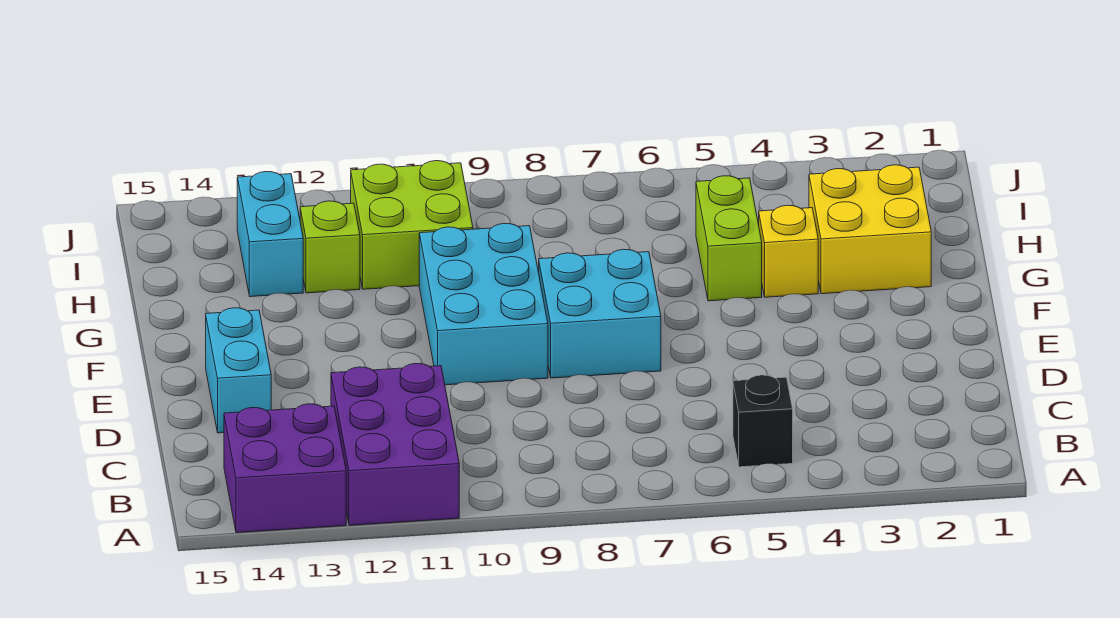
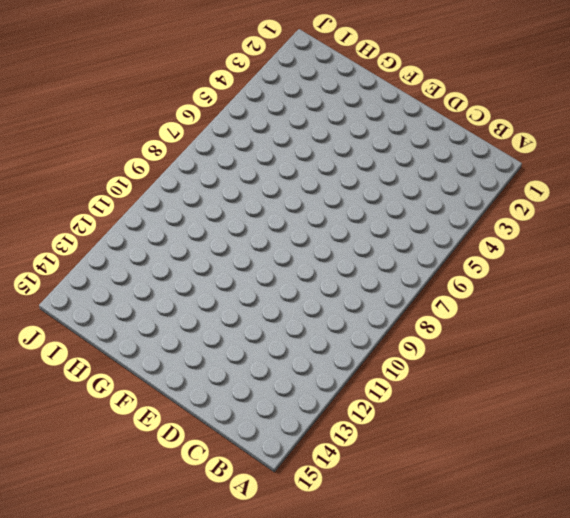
none -> purple brick A11:C12 level 1
none -> purple brick A13:B14 level 1
none -> black brick B5 level 1

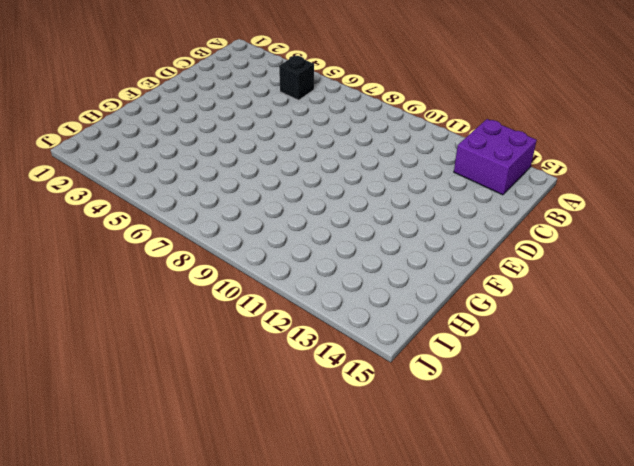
none -> purple brick A11:C12 level 1
none -> cyan brick D14:E14 level 1
none -> cyan brick E7:F8 level 1

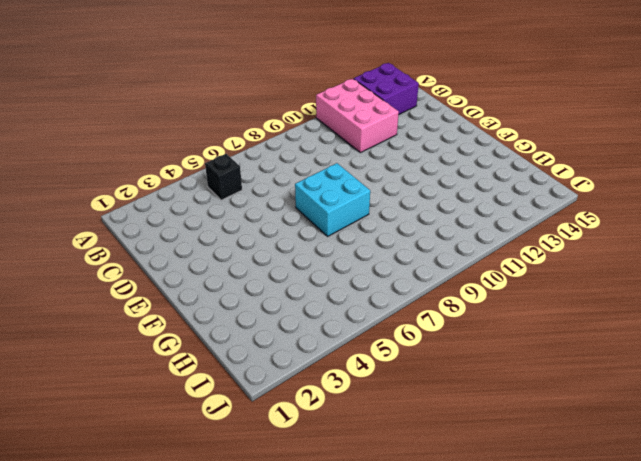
pink brick A11:C12 level 1 -> purple brick A11:C12 level 1
none -> cyan brick D14:E14 level 1
none -> cyan brick E9:G10 level 1
none -> yellow brick G2:H3 level 1

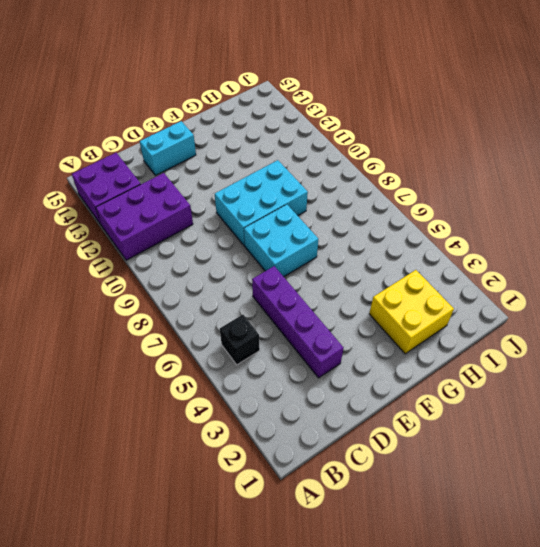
purple brick D3:D6 level 1 -> none
none -> yellow brick G4 level 1
none -> lime brick G5:H5 level 1
none -> lime brick H10:I11 level 1

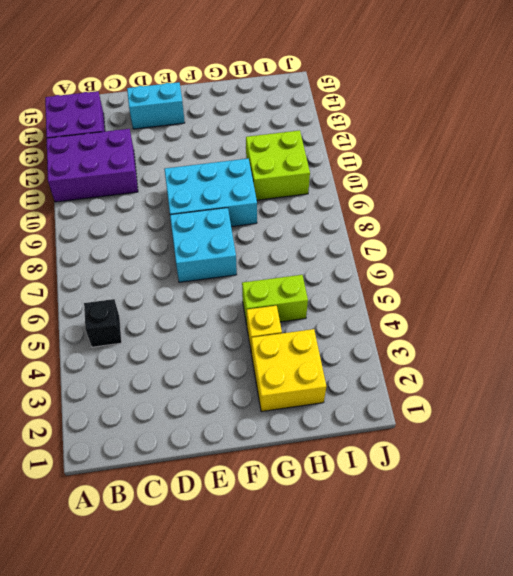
none -> lime brick H12 level 1
none -> cyan brick H13:I13 level 1

